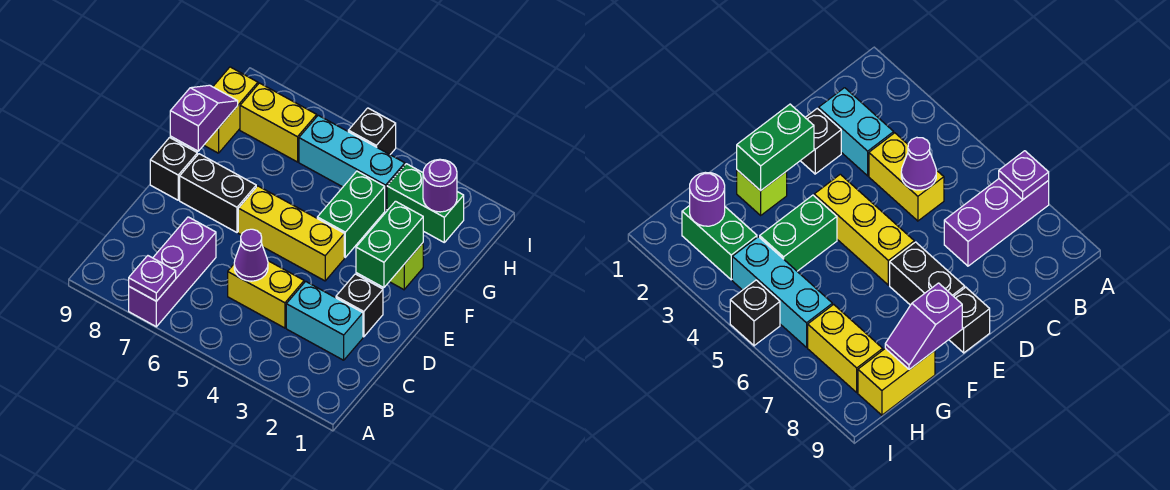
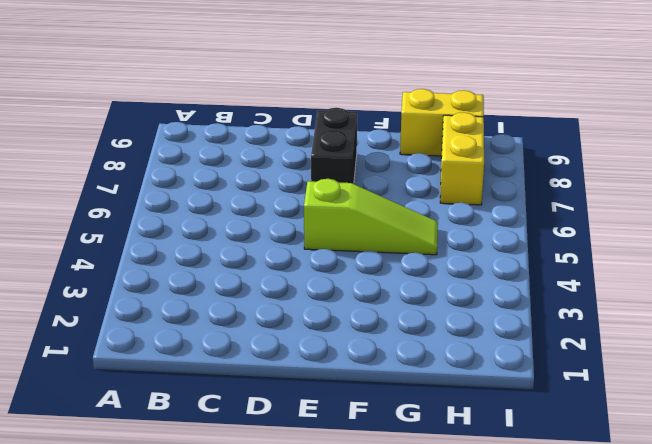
lime slope E5:G5 level 1 top E -> yellow brick E4:E6 level 1
none -> purple brick A7:C7 level 1
none -> cyan brick C2:C3 level 1
none -> yellow brick C4:C5 level 1

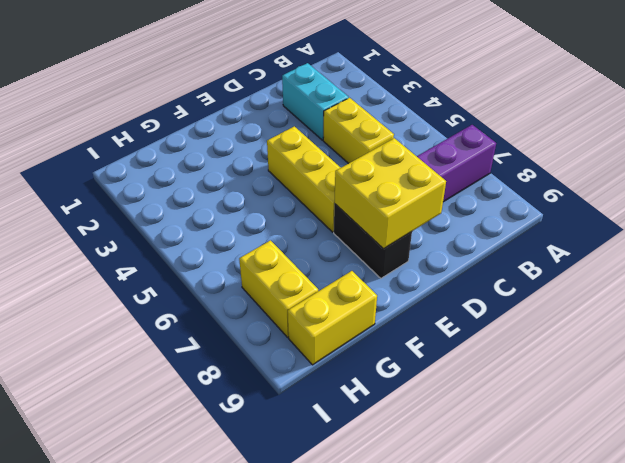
yellow brick D7:E8 level 2 -> none
none -> black brick D2 level 1
none -> black brick E9 level 1
none -> lime brick F2 level 1

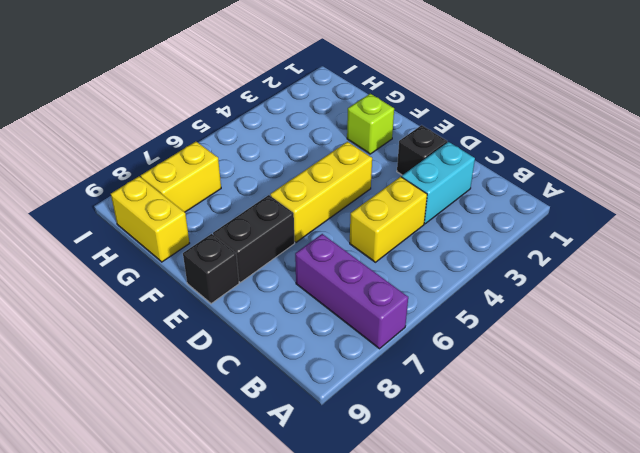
none -> green brick F4:G4 level 1
none -> green brick H2:H3 level 1
none -> cyan brick H4:H6 level 1

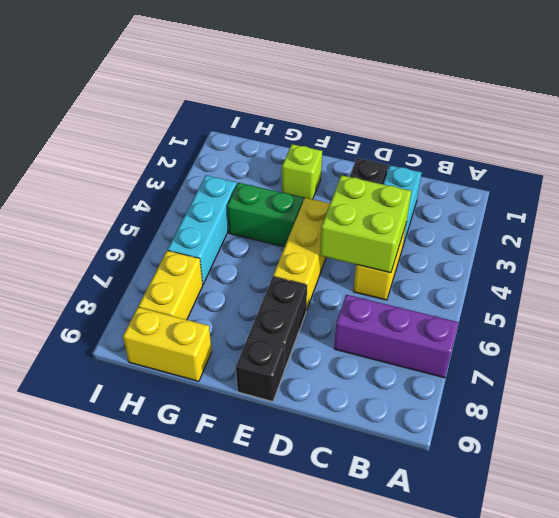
lime brick C4:D5 level 2 -> purple cone C5 level 2
none -> green brick H2:H3 level 1
none -> black brick I5 level 1
none -> purple plate A7 level 2

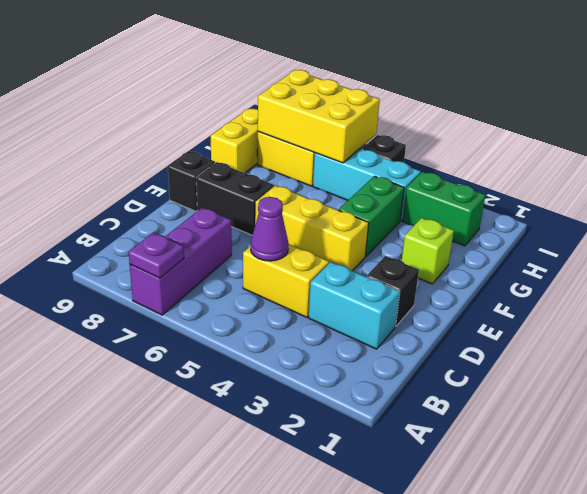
yellow brick H6:I8 level 2 -> none
none -> green brick E2:F2 level 2
none -> purple slope F9:G9 level 2 top F
none -> purple round brick H2 level 2

